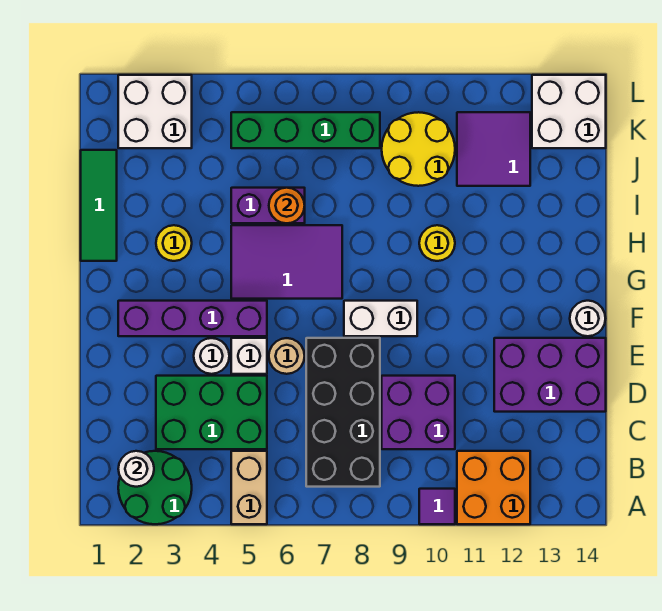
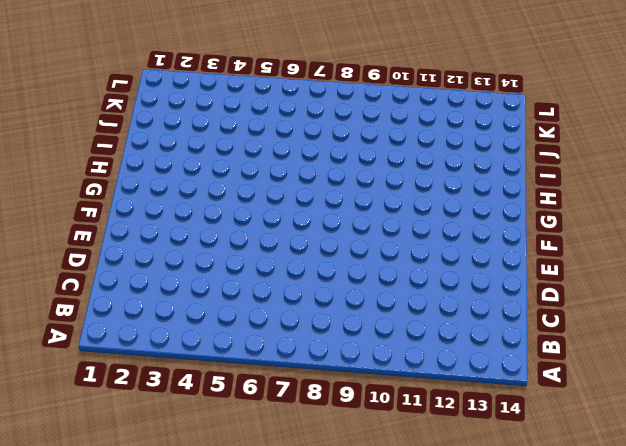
none -> green round brick A2:B3 level 1
none -> tan brick A5:B5 level 1
none -> purple tile A10 level 1

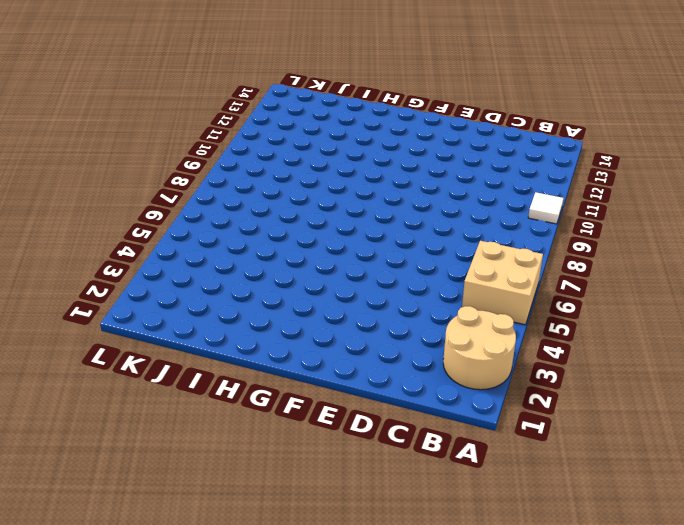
tan round brick A2:B3 level 1 -> green round brick A2:B3 level 1
tan brick A5:B6 level 1 -> tan brick A5:B5 level 1
white tile A10 level 1 -> purple tile A10 level 1
none -> orange brick A11:B12 level 1
none -> black brick B7:E8 level 1
none -> green brick C3:D5 level 1

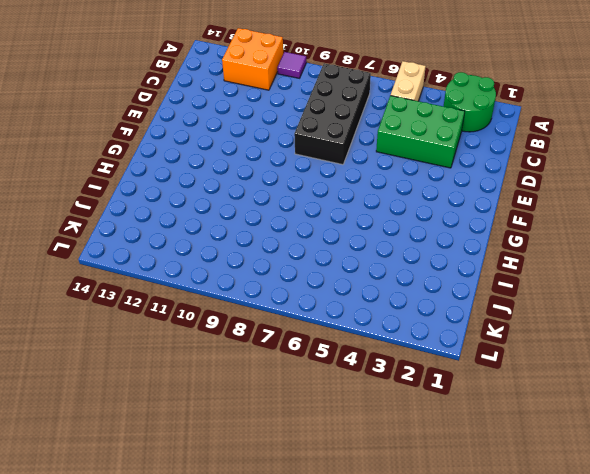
none -> purple brick C9:D10 level 1
none -> purple brick D12:E14 level 1
none -> white round brick E4 level 1

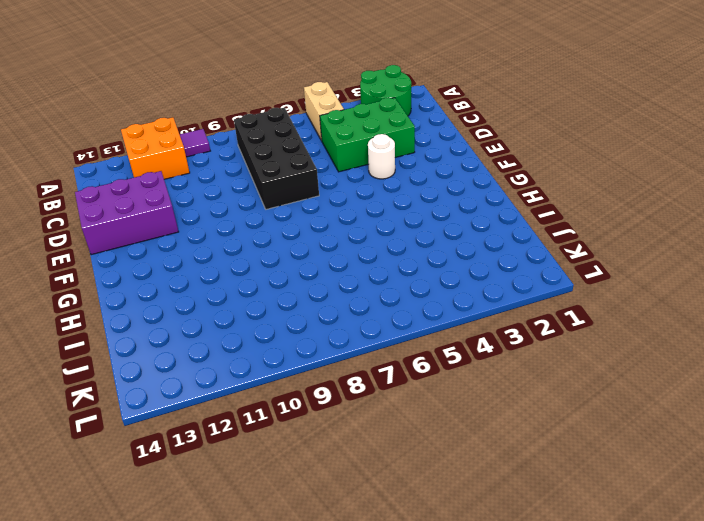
none -> purple brick C9:D10 level 1
none -> white brick E5 level 1
none -> tan round brick E6 level 1

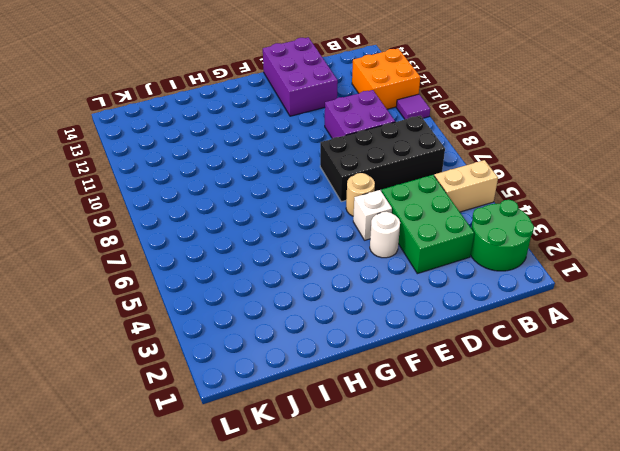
none -> purple brick F2:F5 level 1
none -> white brick F8:F9 level 1
none -> white round brick F14 level 1

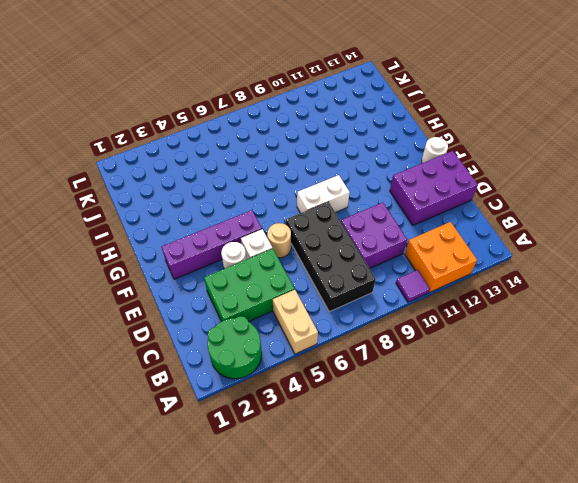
none -> purple tile G5:H7 level 1
none -> green tile H1:J1 level 1
none -> yellow round brick H3 level 1

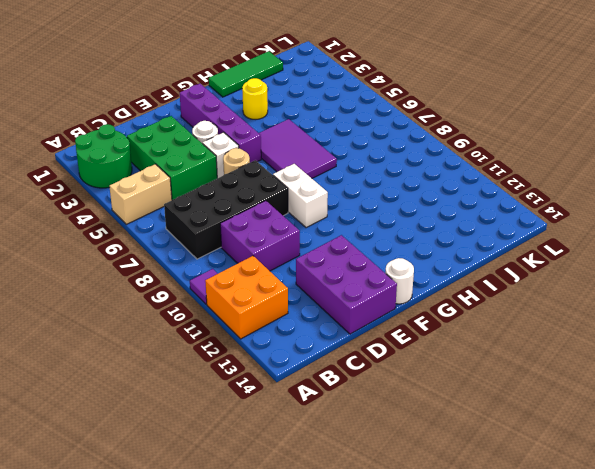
none -> yellow round brick H10 level 1
none -> purple brick I5:I6 level 1
none -> yellow round brick J9:K10 level 1

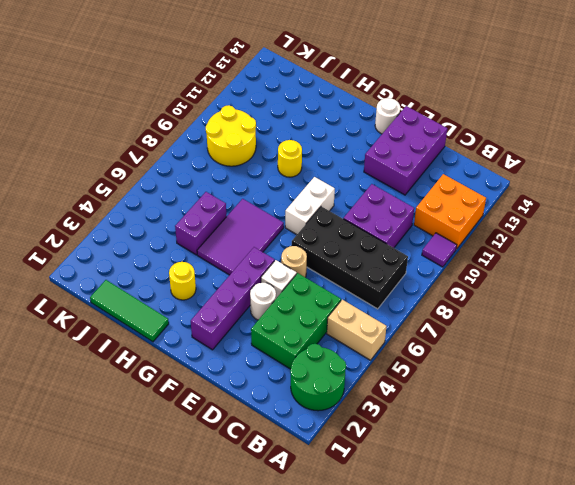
none -> purple tile J11:K12 level 1
none -> white brick K2:L3 level 1
none -> green brick K5:K8 level 1

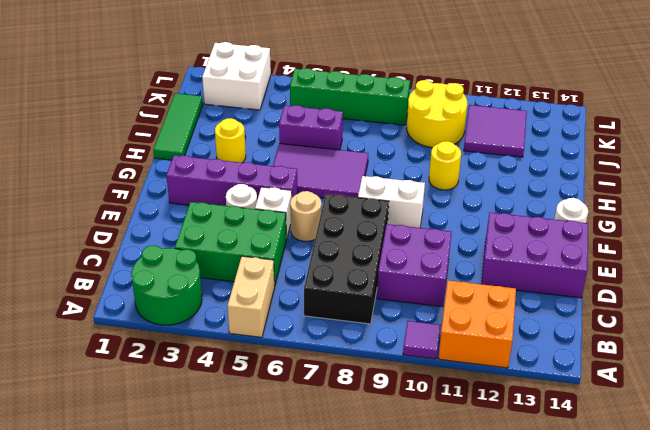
none -> white brick K13:L14 level 1
none -> white round brick B2 level 2
none -> orange round brick I6 level 2

